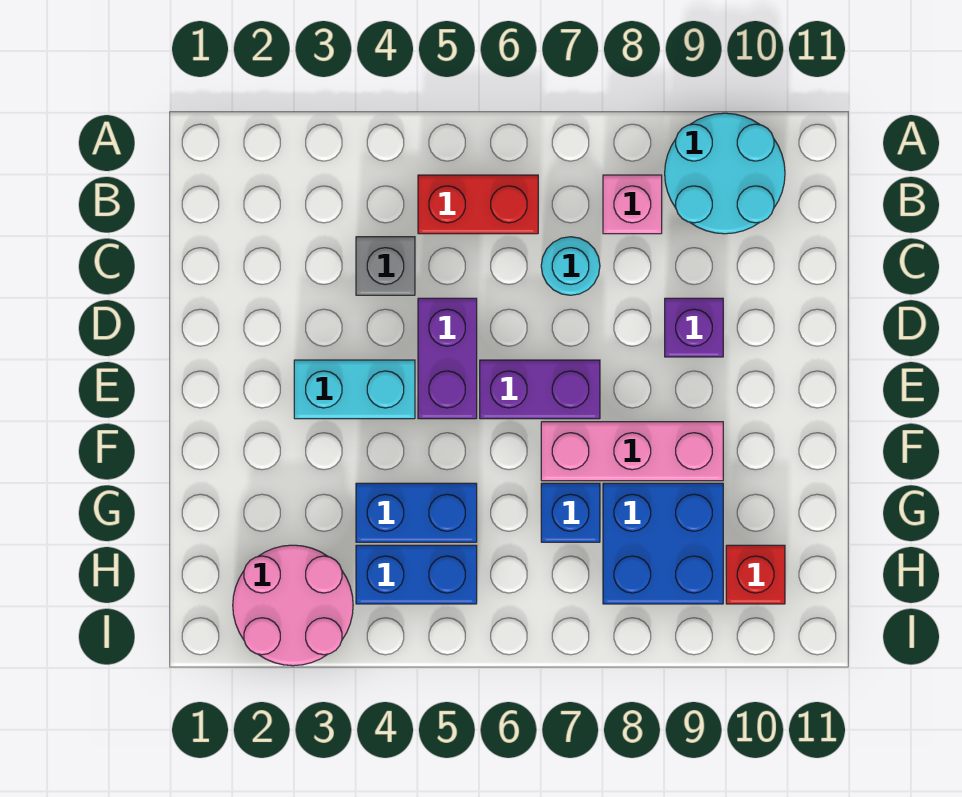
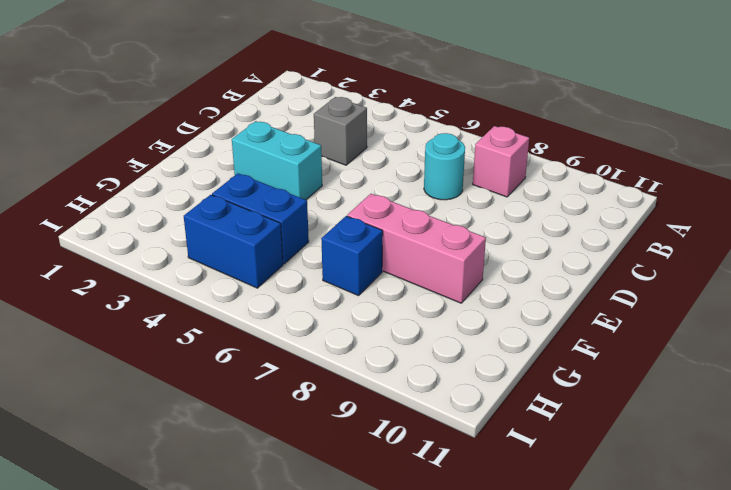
none -> cyan round brick A9:B10 level 1
none -> red brick B5:B6 level 1
none -> purple brick D5:E5 level 1

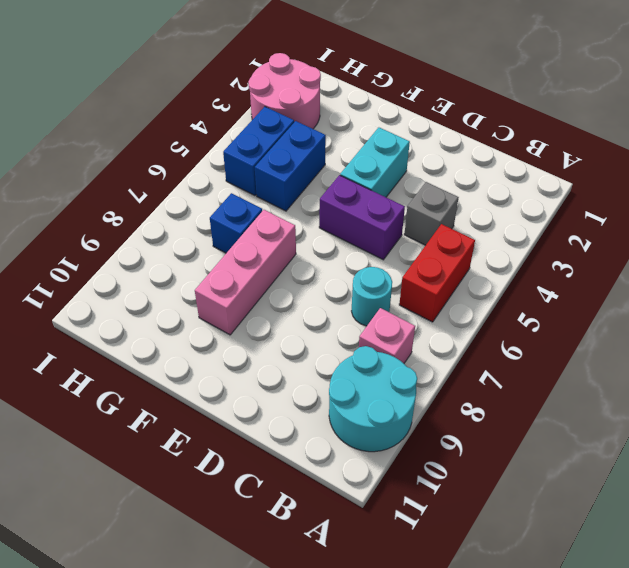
none -> purple brick D9 level 1
none -> purple brick E6:E7 level 1
none -> blue brick G8:H9 level 1

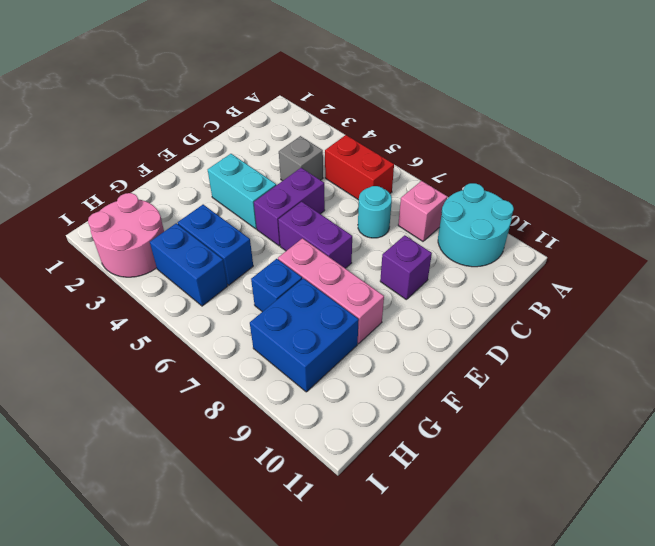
none -> red brick H10 level 1

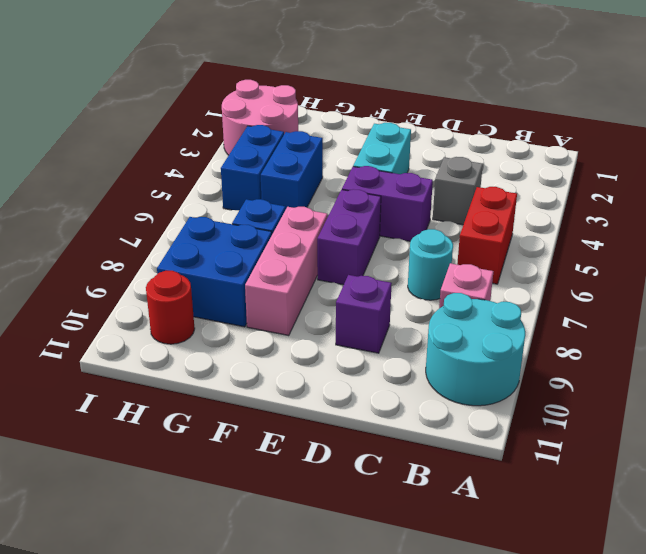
red round brick H10 level 1 -> red brick H10 level 1

